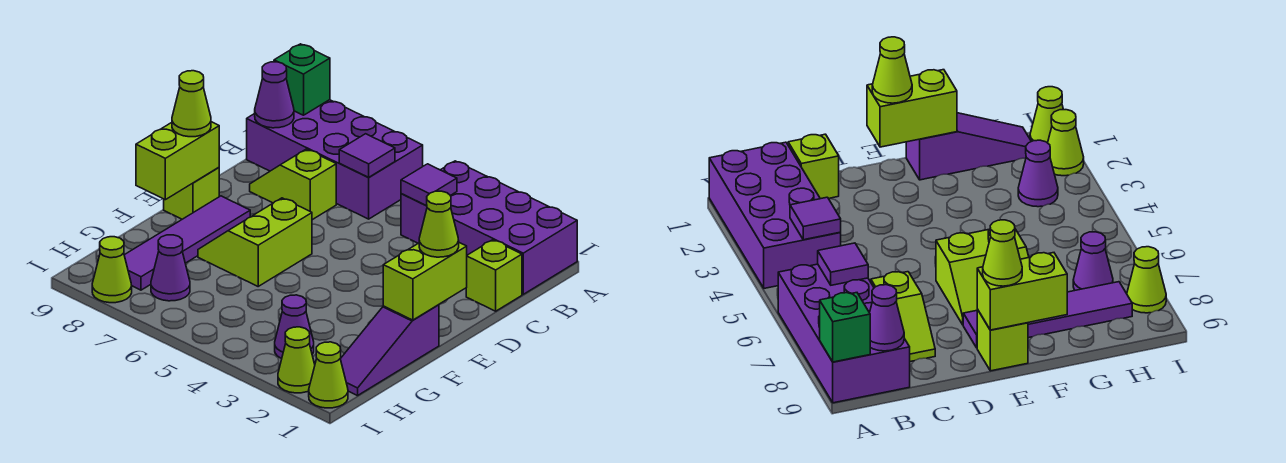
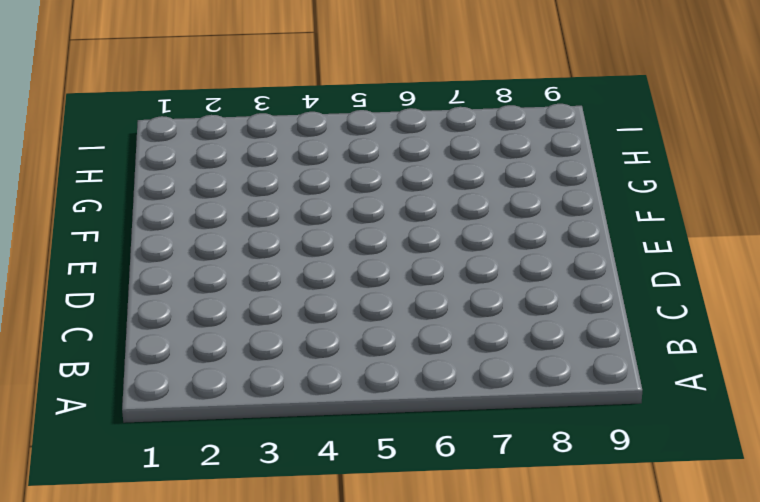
none -> purple brick A1:B4 level 1
none -> purple brick A6:B9 level 1
none -> lime brick C1 level 1

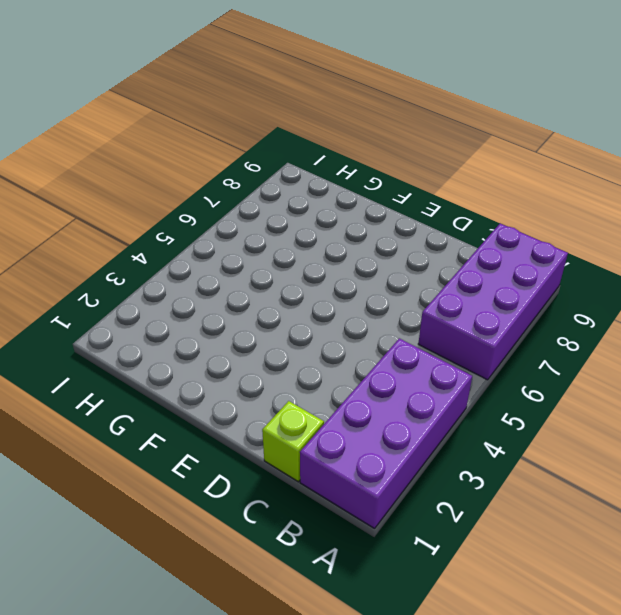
none -> lime slope C7:C8 level 1 top 7
none -> lime slope E6:F7 level 1 top 6
none -> purple tile E8:H8 level 1

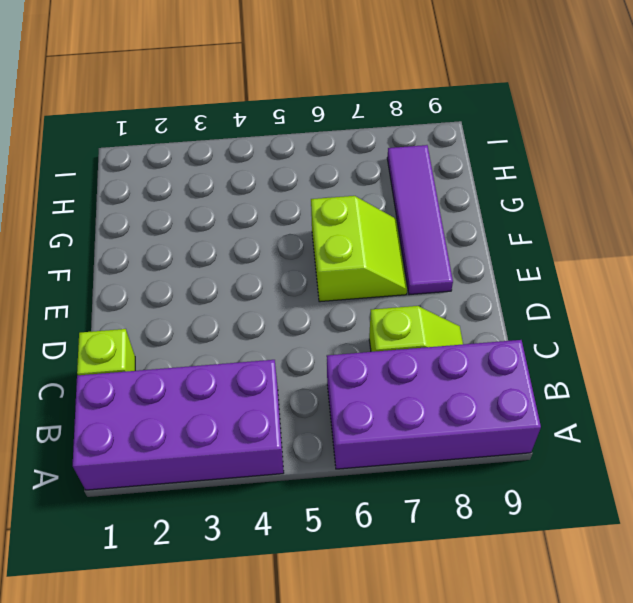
none -> lime brick E9 level 1
none -> purple slope F1:H1 level 1 top F
none -> purple cone H3 level 1

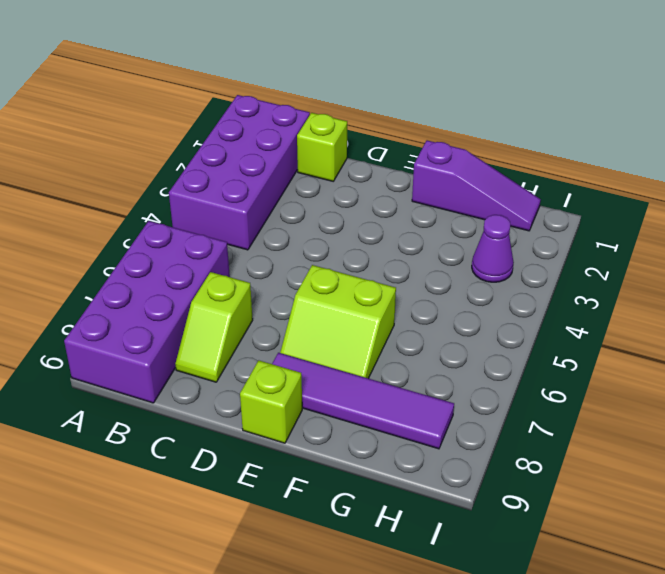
none -> purple cone H7 level 1
none -> lime cone I1 level 1
none -> lime cone I2 level 1

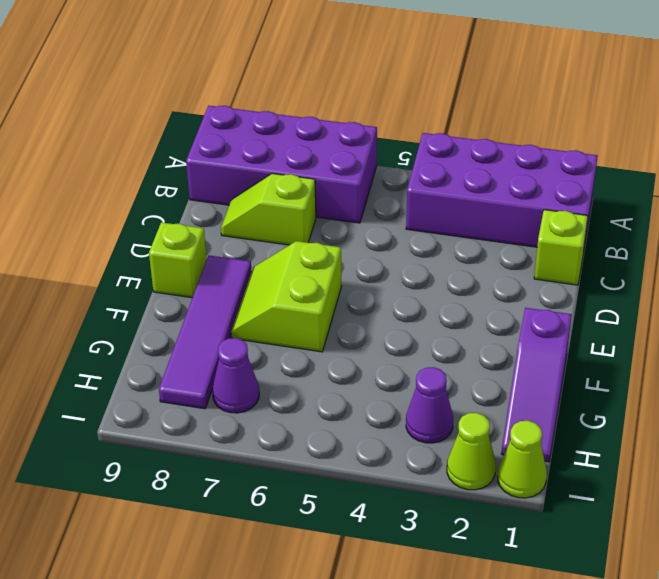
none -> lime cone I8 level 1
none -> green brick A9 level 2
none -> purple tile B4 level 2

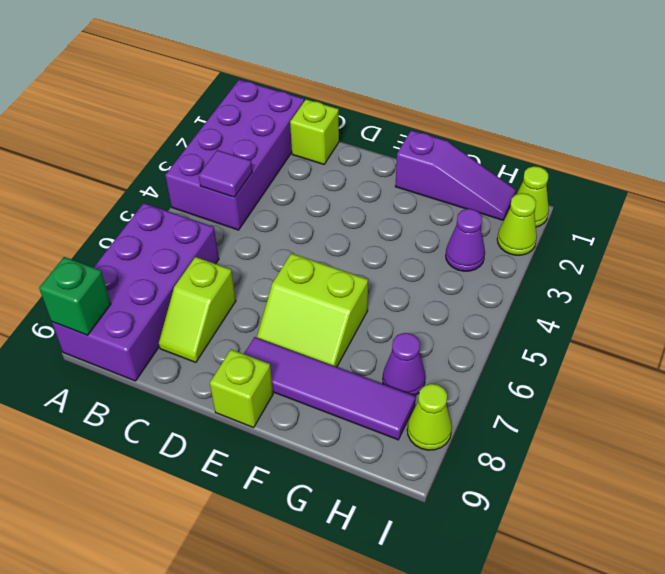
none -> purple tile B6 level 2
none -> purple cone B9 level 2
none -> lime brick E1:F1 level 2

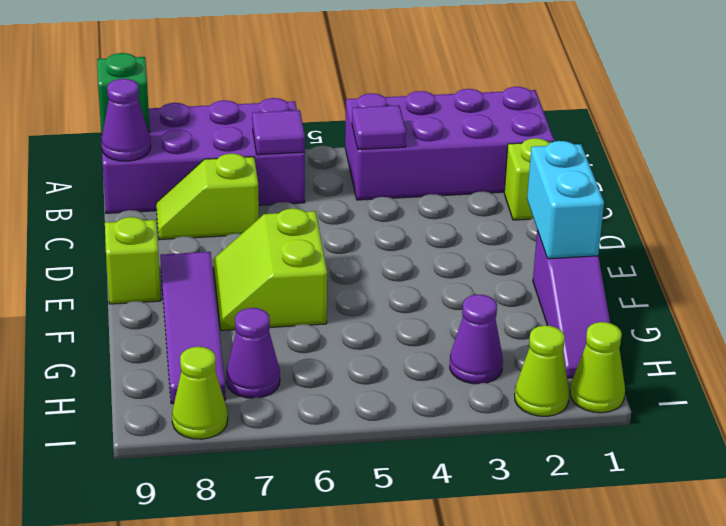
cyan brick E1:F1 level 2 -> lime brick E1:F1 level 2
none -> lime brick E9:F9 level 2
none -> lime cone E1 level 3
none -> lime cone E9 level 3

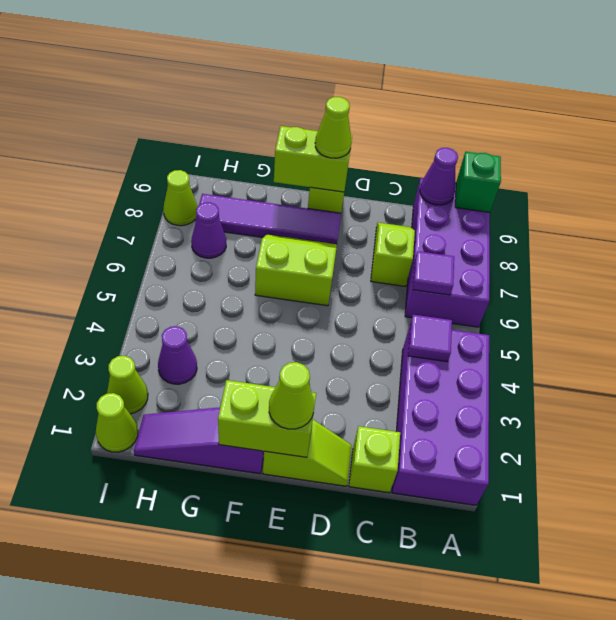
lime slope D1:E1 level 1 top E -> none

